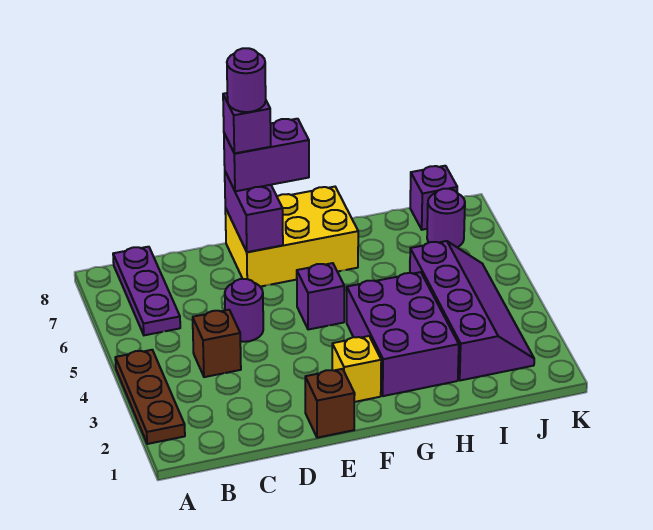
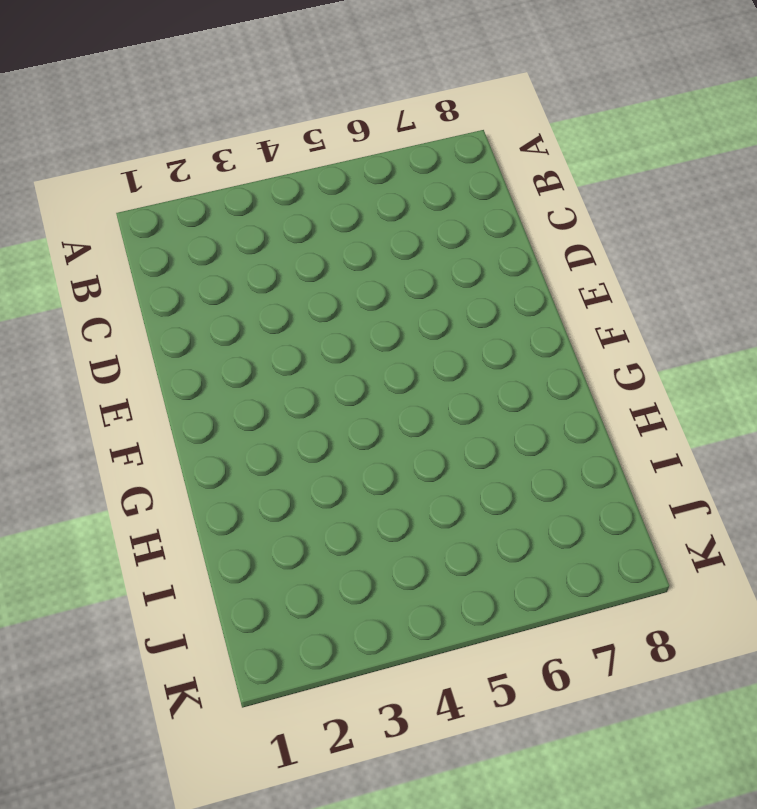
none -> brown plate A2:A4 level 1
none -> purple plate B6:B8 level 1
none -> brown brick C4 level 1

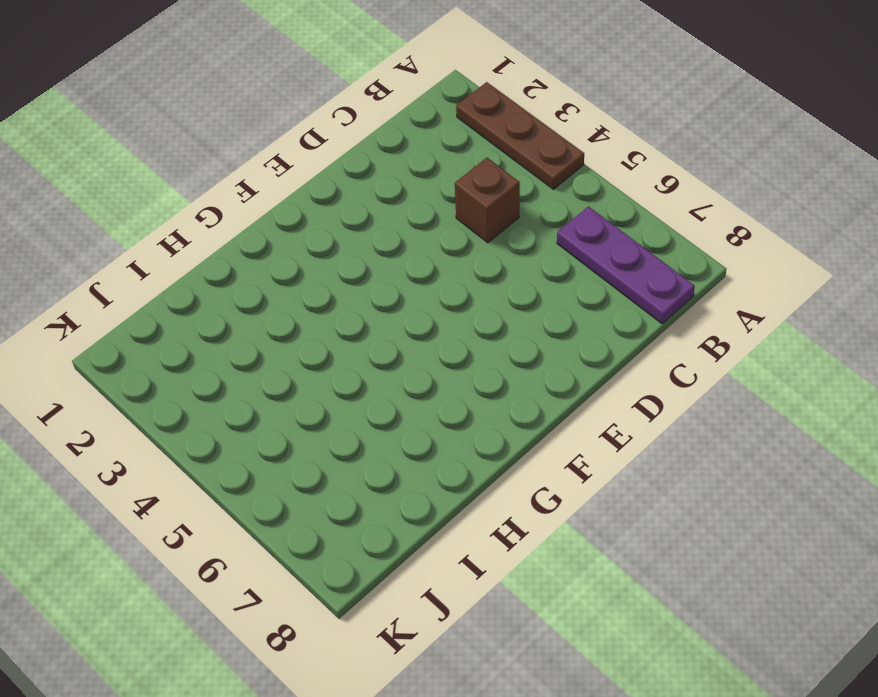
none -> purple round brick D5 level 1
none -> brown brick E1 level 1
none -> yellow brick E7:G8 level 1

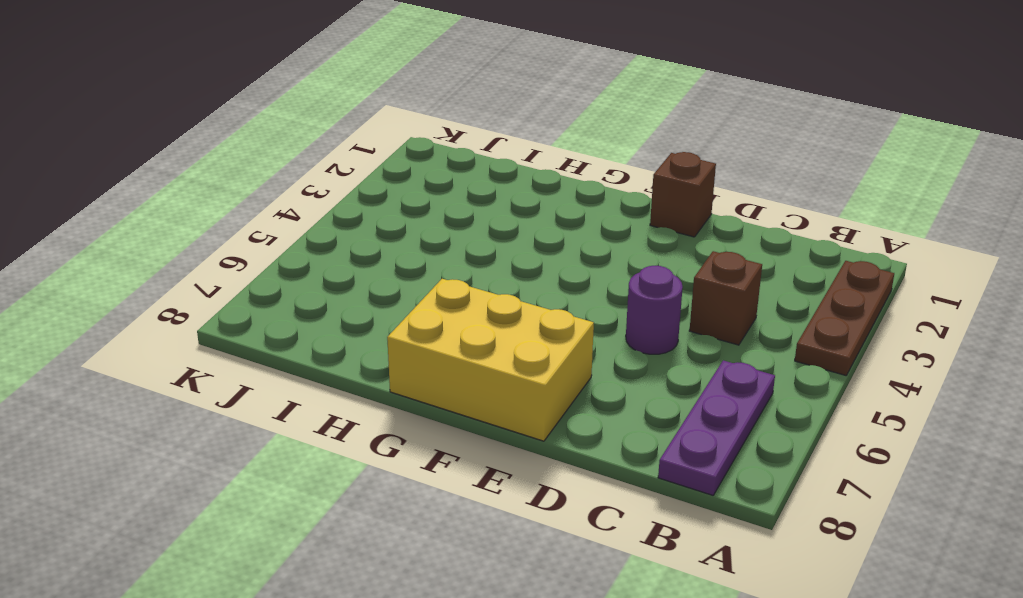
none -> yellow brick F2 level 1
none -> purple brick F5 level 1
none -> purple brick G2:H4 level 1

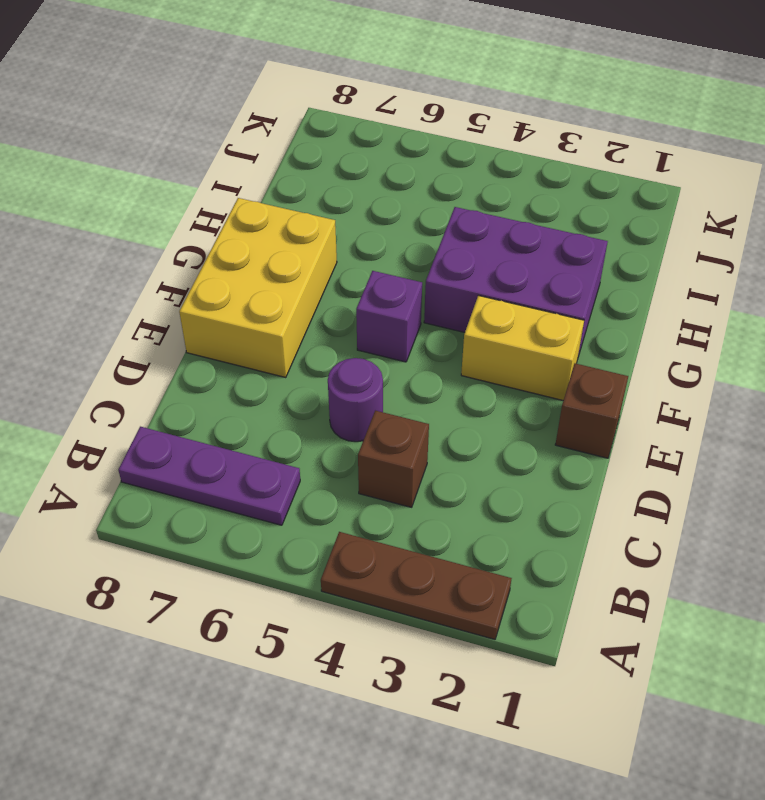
yellow brick F2:F3 level 1 -> yellow brick F2 level 1
none -> purple slope I2:J5 level 1 top I
none -> purple round brick J7 level 1
none -> purple brick J8 level 1

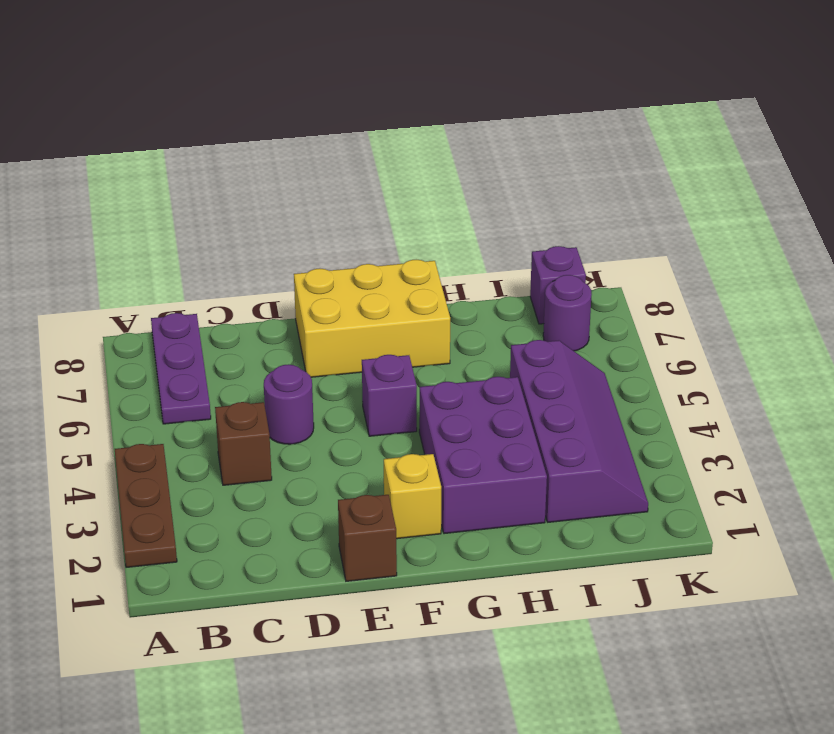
none -> purple brick E7:E8 level 2
none -> purple brick E8:F8 level 3
none -> purple brick E8 level 4

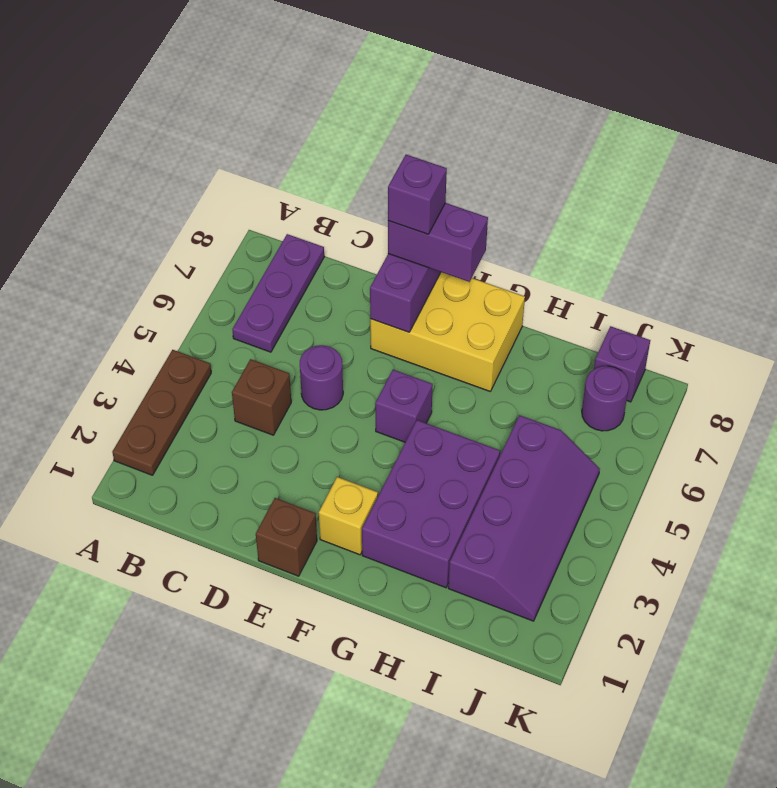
none -> purple round brick E8 level 5

